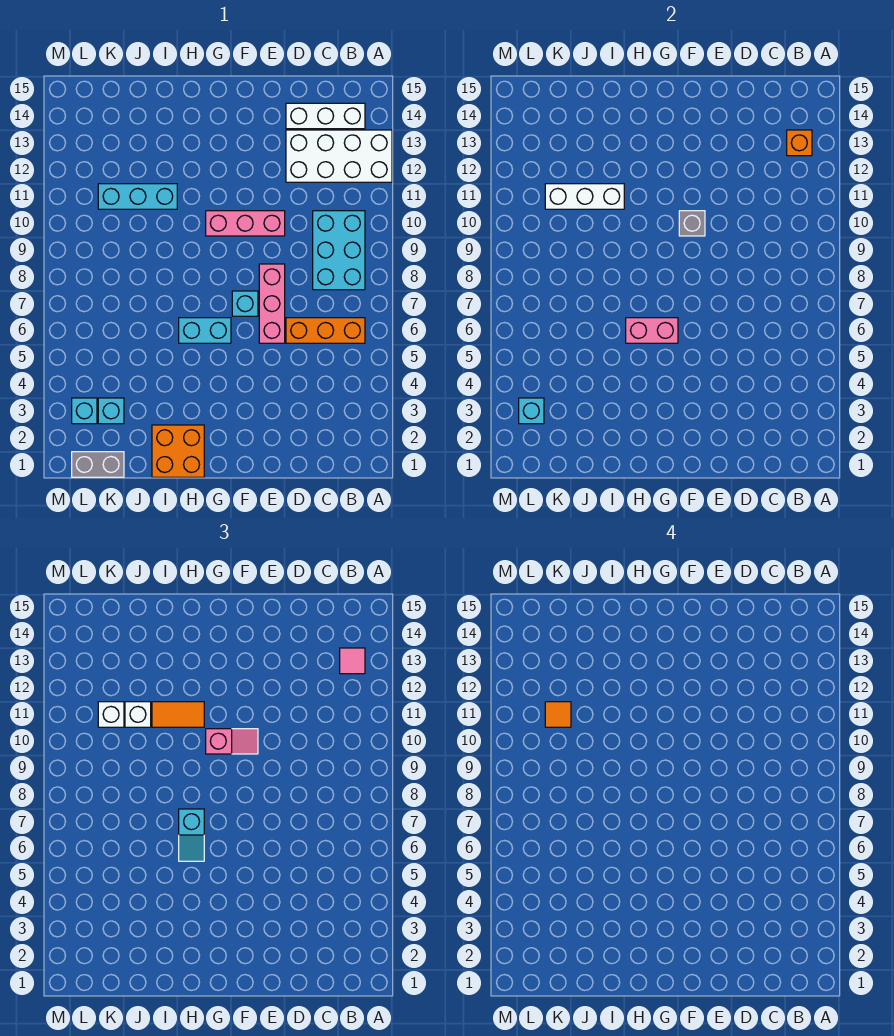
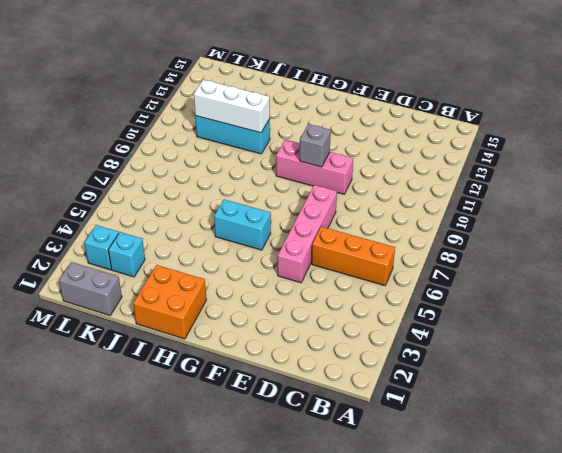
pink brick E5:E8 level 1 -> pink brick E6:E8 level 1
none -> white brick A12:D13 level 1
none -> cyan brick B8:C10 level 1
none -> white brick B14:D14 level 1

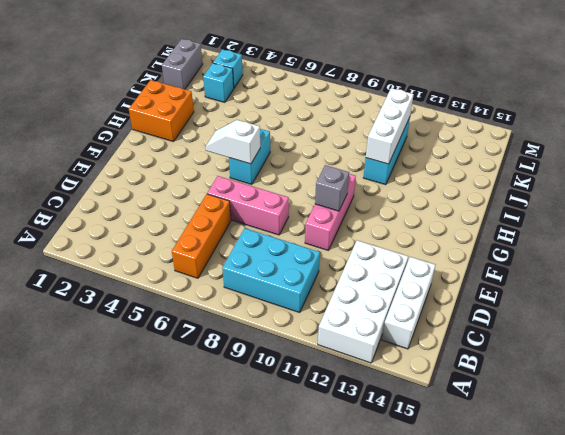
white slope G5:G6 level 2 top 6 -> pink brick G6:H6 level 2
none -> cyan brick F7 level 1
none -> orange brick B13 level 2
none -> cyan brick L3 level 2

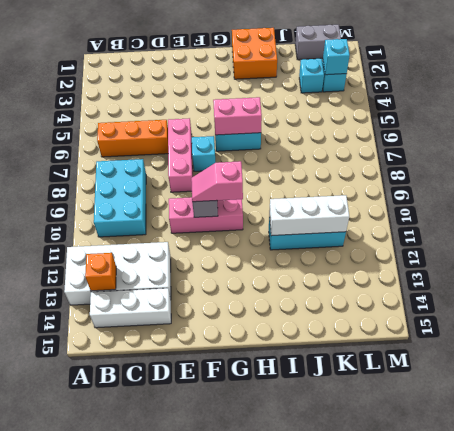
none -> pink tile B13 level 3
none -> cyan slope H6:H7 level 3 top 7
none -> orange tile H11:I11 level 3

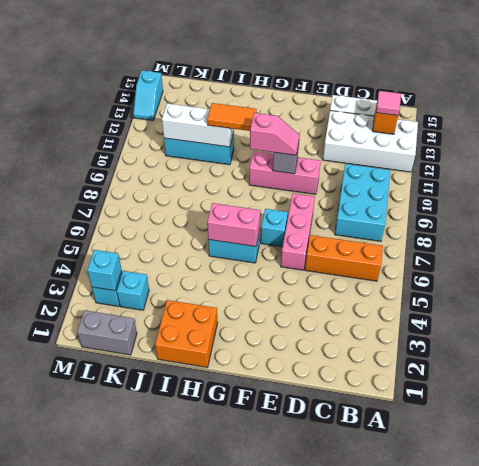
cyan slope M13:M14 level 1 top 14 -> cyan slope H6:H7 level 3 top 7
none -> white brick J11 level 3
none -> white brick K11 level 3
none -> orange tile K11 level 4

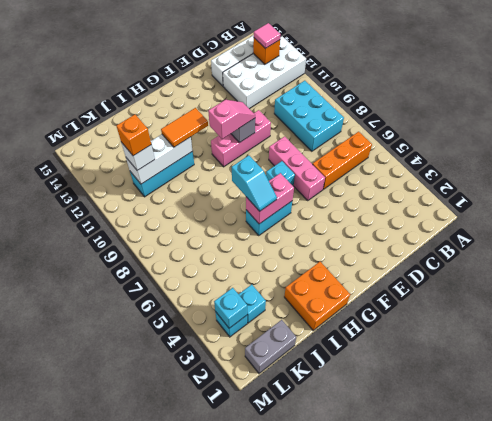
orange brick K11 level 4 -> orange tile K11 level 4
none -> white brick J11 level 3

